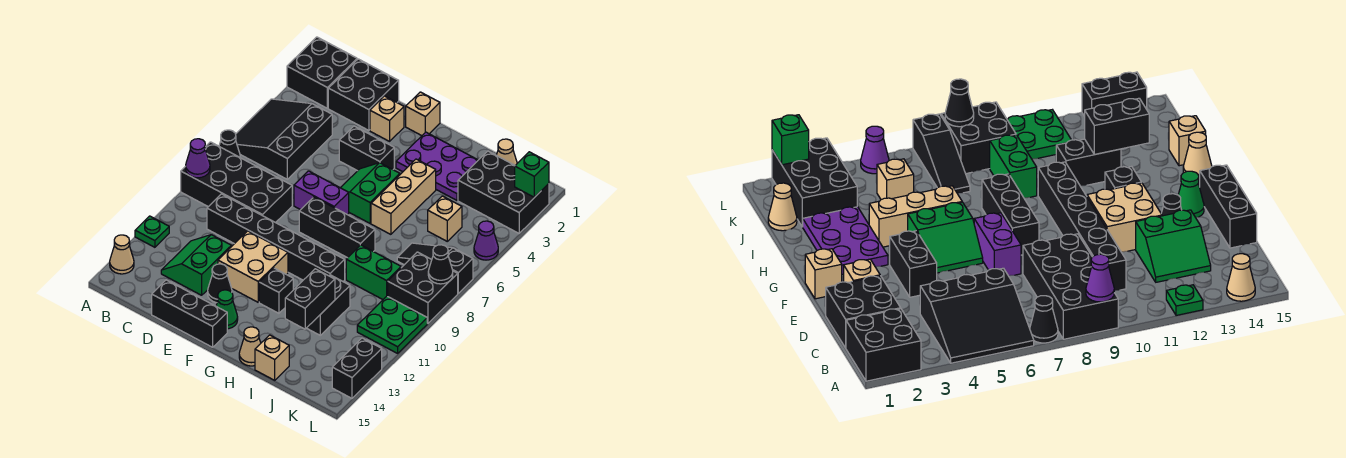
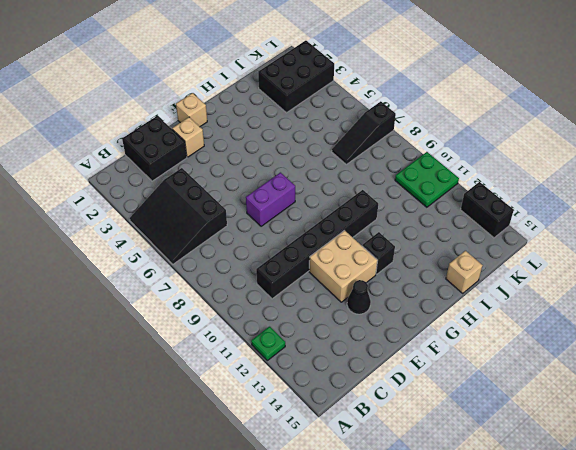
none -> black brick A1:B2 level 1
none -> black cone A7 level 1
none -> black brick A8:D9 level 1
none -> tan cone A14 level 1

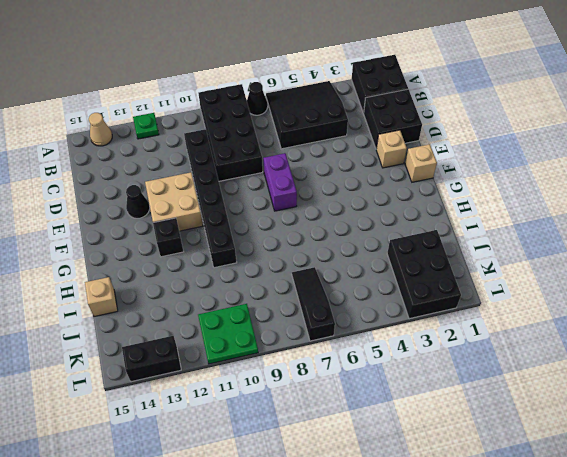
none -> green slope C12:D13 level 1 top D
none -> black brick D15:F15 level 1
none -> black brick E4:F4 level 1
none -> green slope F5:G6 level 1 top G

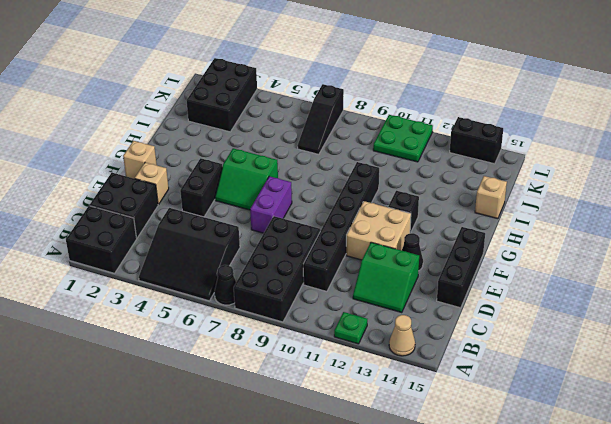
none -> black brick F8:H8 level 1
none -> green cone F14 level 1
none -> purple plate G2:I3 level 1
none -> tan brick H4:H6 level 1

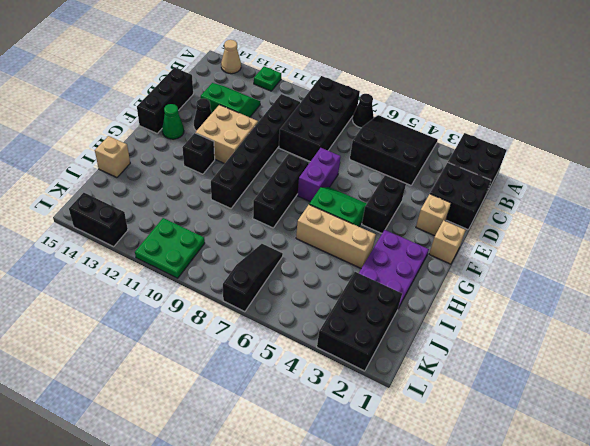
none -> tan cone H15 level 1
none -> green brick I9:J9 level 1
none -> black brick I11:I12 level 1
none -> tan cone J1 level 1

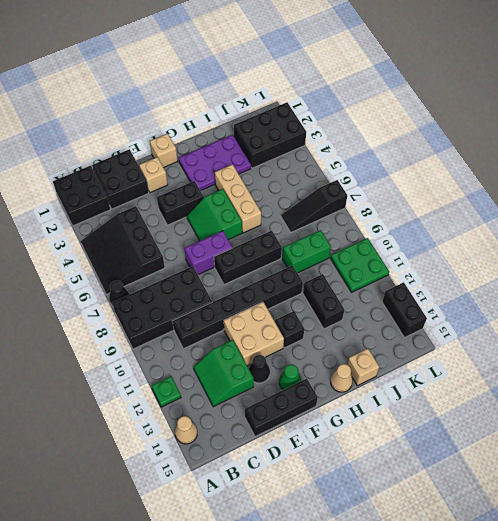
none -> tan cone J1 level 1
none -> tan brick J5 level 1
none -> black brick K8:L9 level 1
none -> purple cone L5 level 1

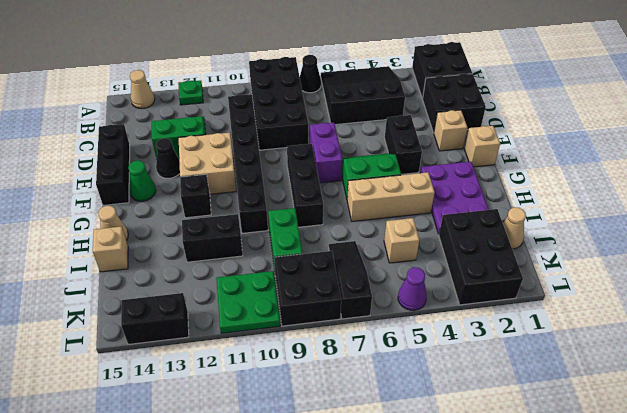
none -> purple cone A9 level 2
none -> black brick I12:I13 level 2
none -> green brick L2 level 2
none -> black cone L8 level 2

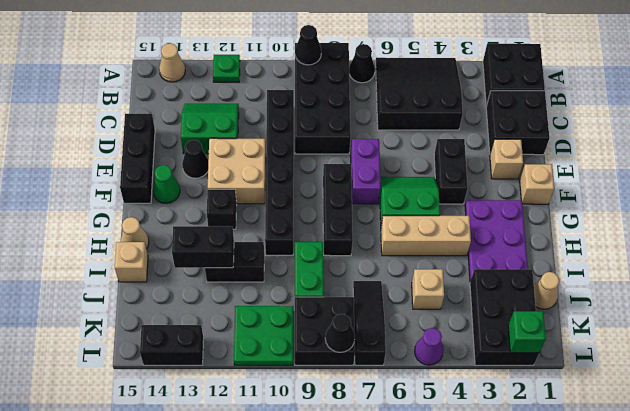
black cone A9 level 2 -> purple cone A9 level 2

